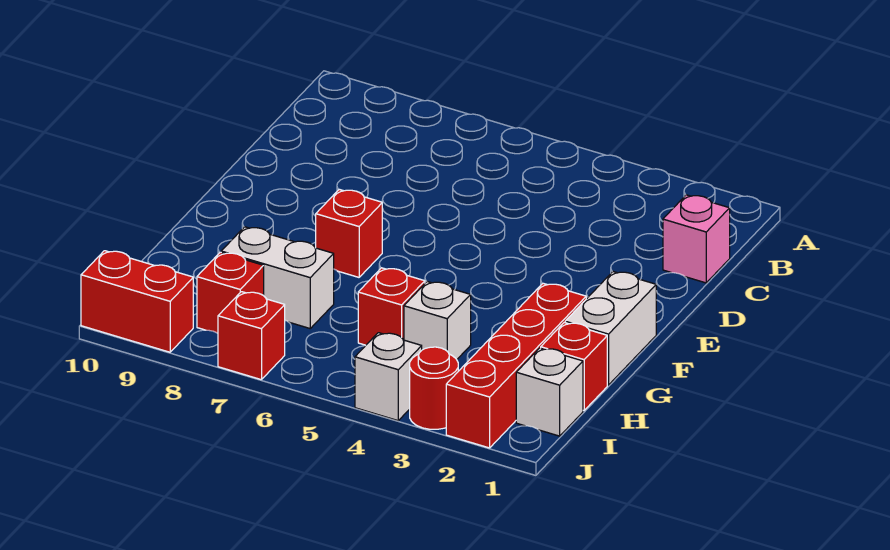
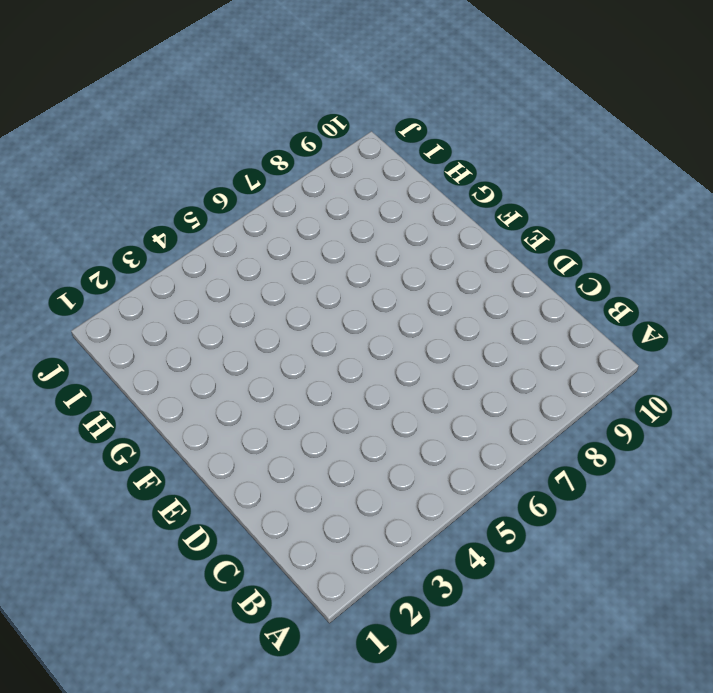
none -> pink brick C1 level 1
none -> white brick F1:G1 level 1
none -> red brick F7 level 1

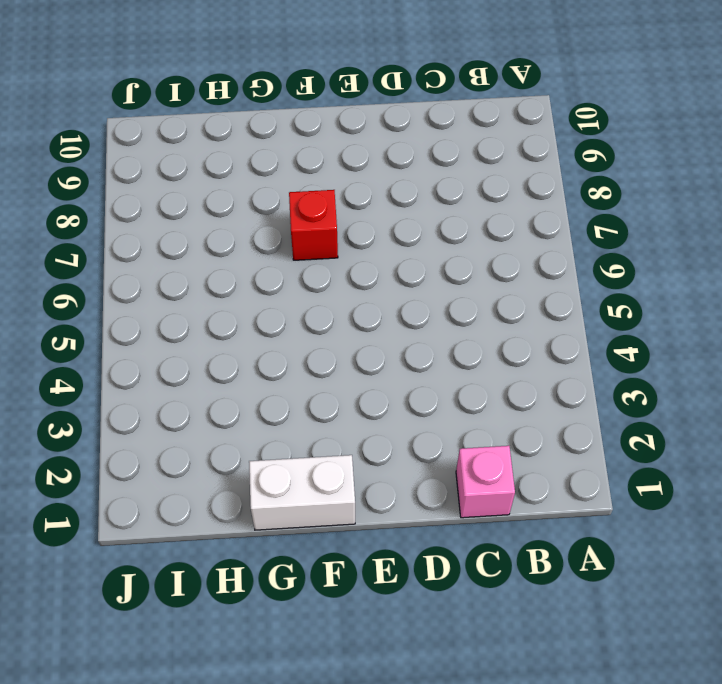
none -> red brick G2:J2 level 1
none -> red brick H1 level 1
none -> white brick H4 level 1

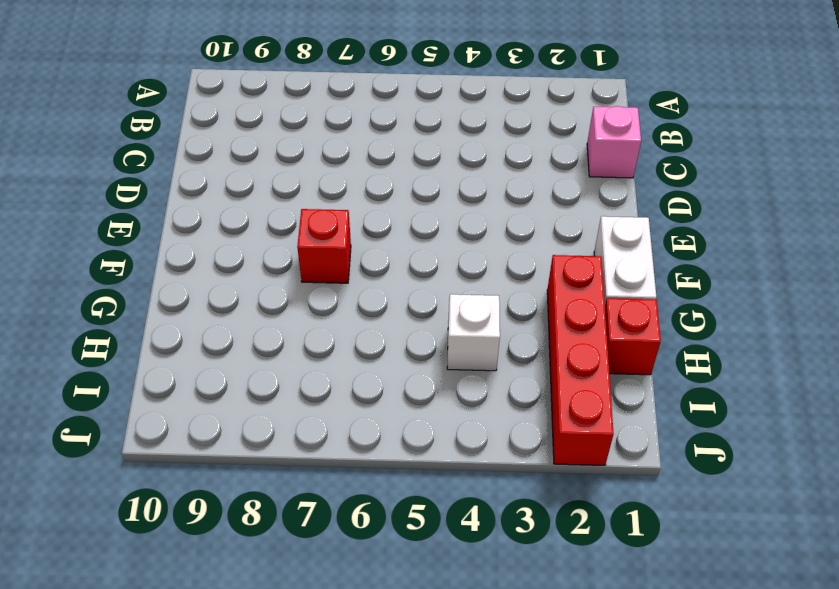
none -> red brick H5 level 1
none -> white brick H7:H8 level 1
none -> white brick I1 level 1

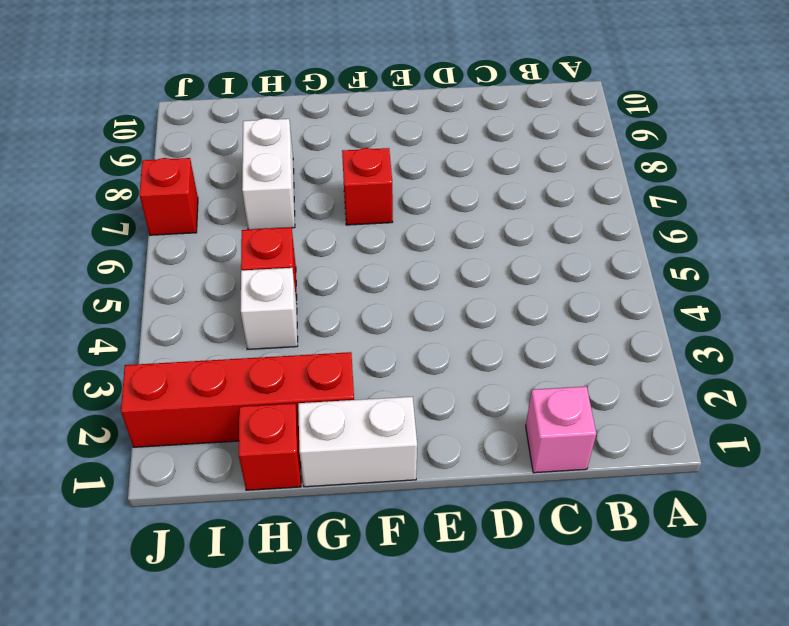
none -> white brick I1 level 1
none -> red brick I8 level 1
none -> red round brick J3 level 1

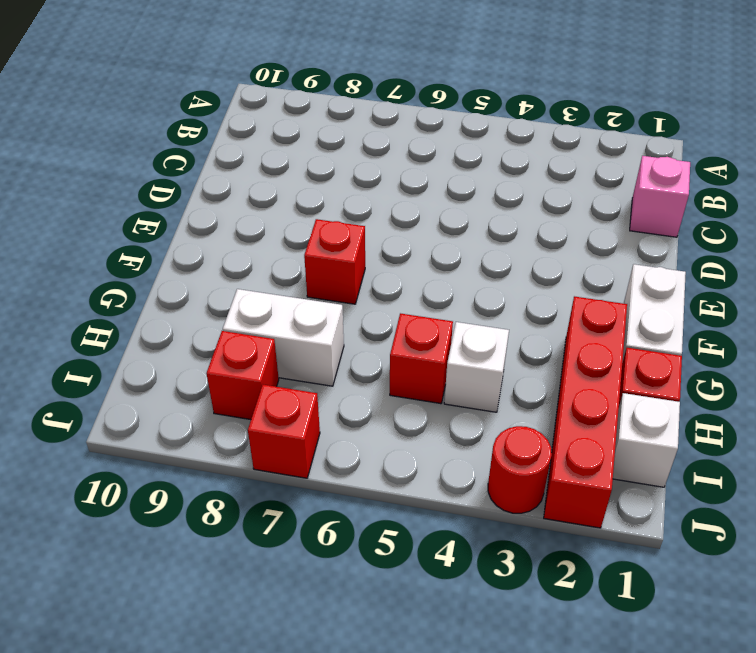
none -> white brick J4 level 1
none -> red brick J9:J10 level 1

